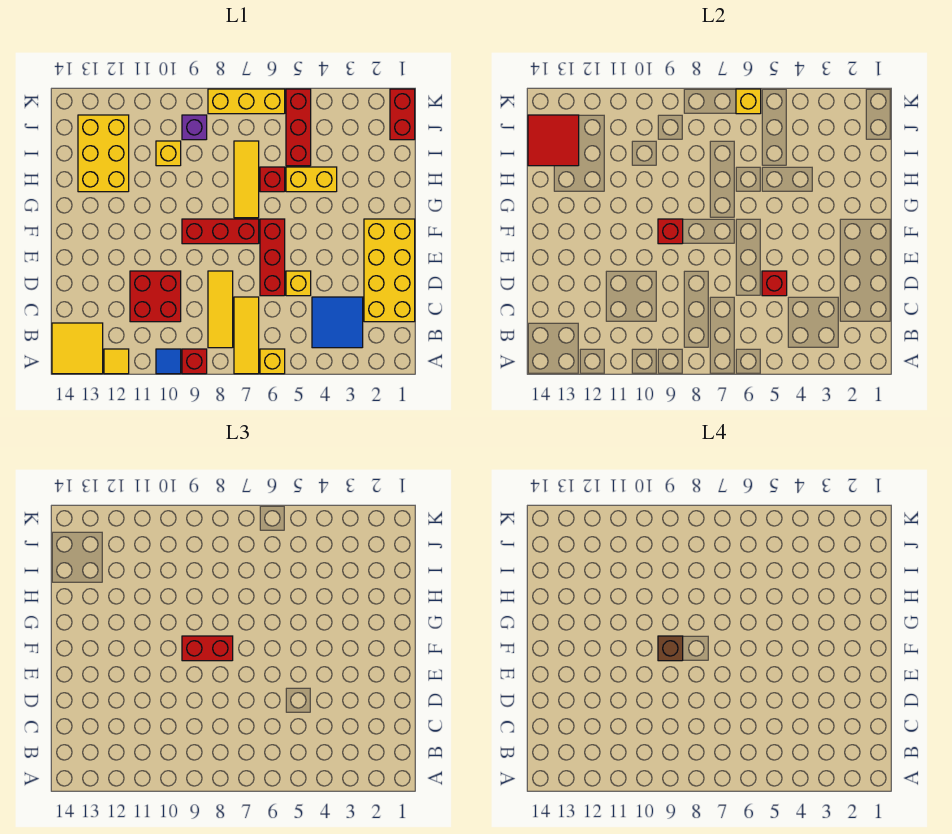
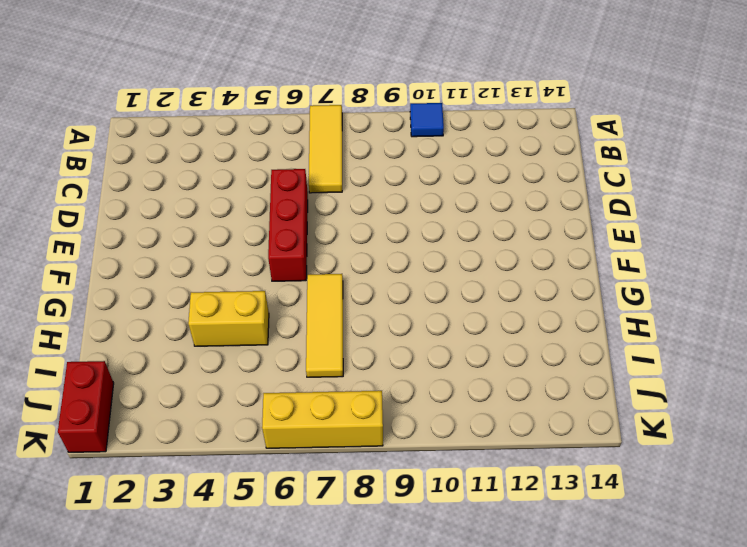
none -> yellow brick A6 level 1
none -> red brick A9 level 1
none -> yellow tile A12 level 1

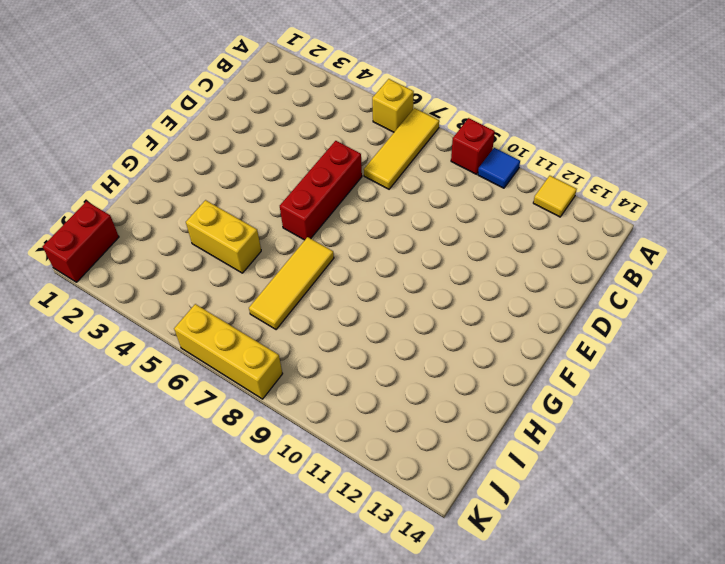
none -> yellow tile A13:B14 level 1
none -> blue tile B3:C4 level 1
none -> yellow tile B8:D8 level 1

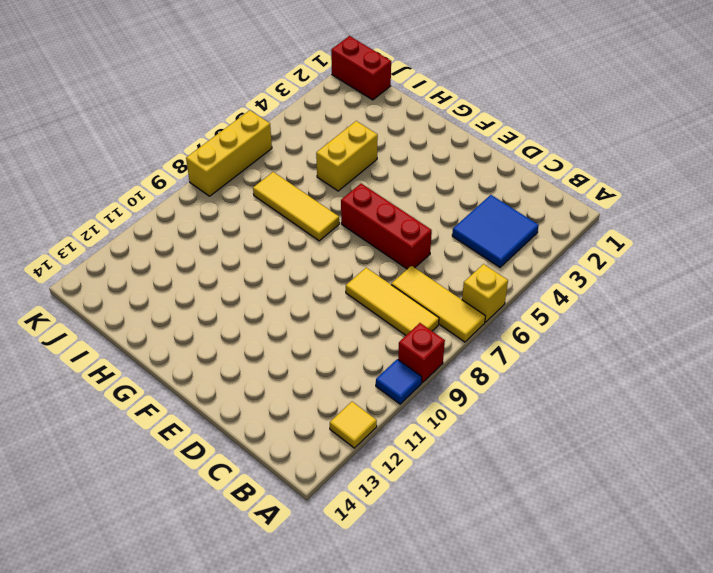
none -> yellow tile A13:B14 level 1
none -> yellow brick C1:F2 level 1
none -> red brick C10:D11 level 1

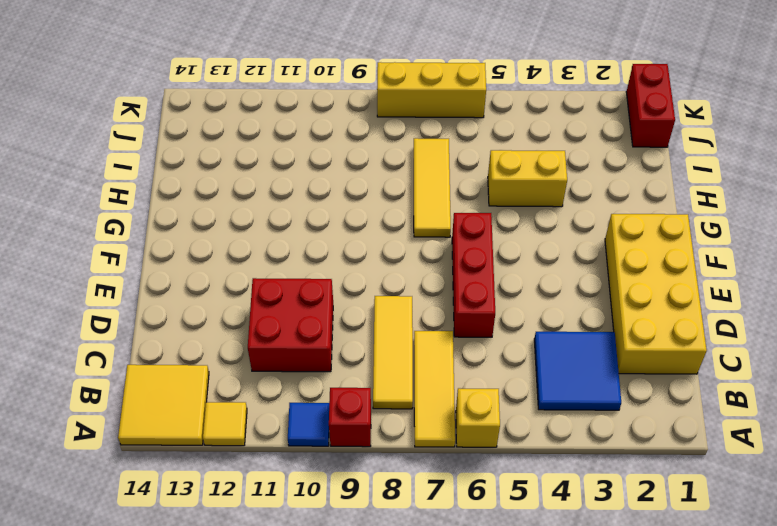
none -> yellow brick D5 level 1
none -> red brick F7:F9 level 1
none -> red brick H6 level 1

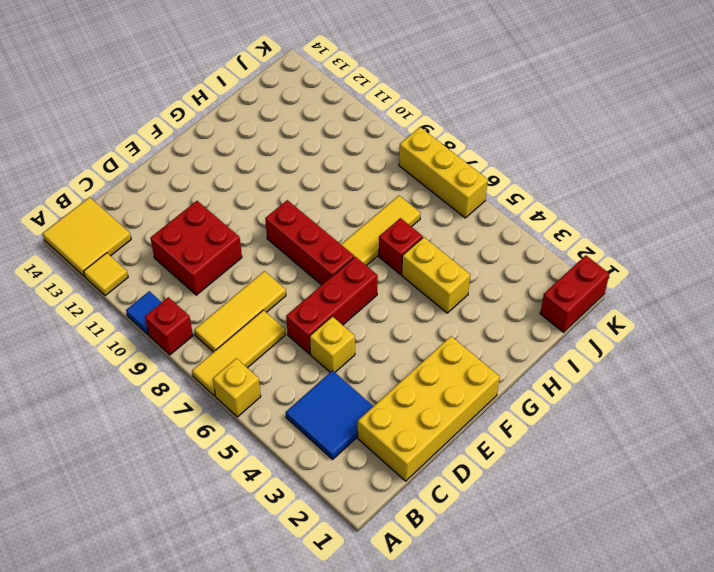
none -> yellow brick H12:J13 level 1
none -> red brick I5:K5 level 1
none -> yellow brick I10 level 1

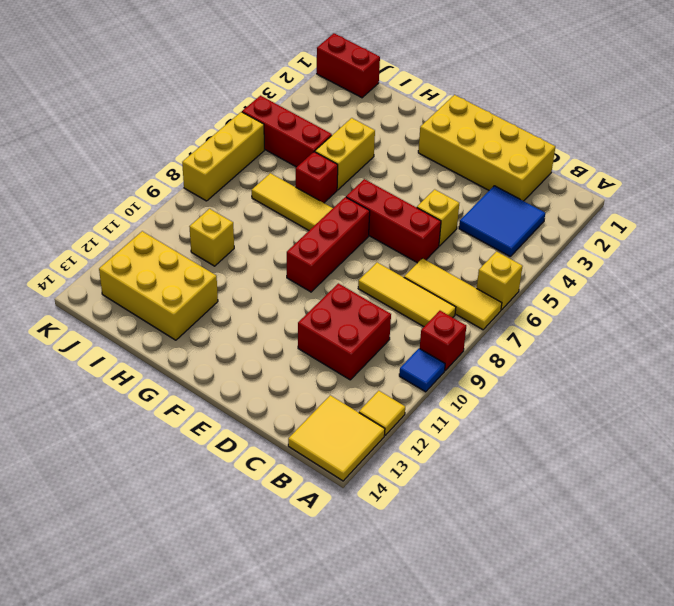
none -> purple brick J9 level 1
none -> red brick D5 level 2
none -> red brick F9 level 2

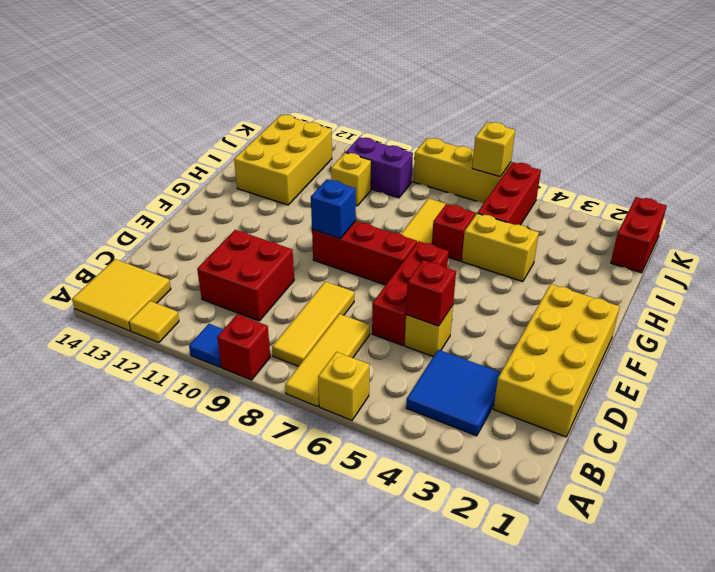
blue brick F9 level 2 -> red brick F9 level 2
purple brick J9:J10 level 1 -> purple brick J9 level 1
none -> red tile I13:J14 level 2
none -> red brick F8:F9 level 3
none -> brown brick F9 level 4

